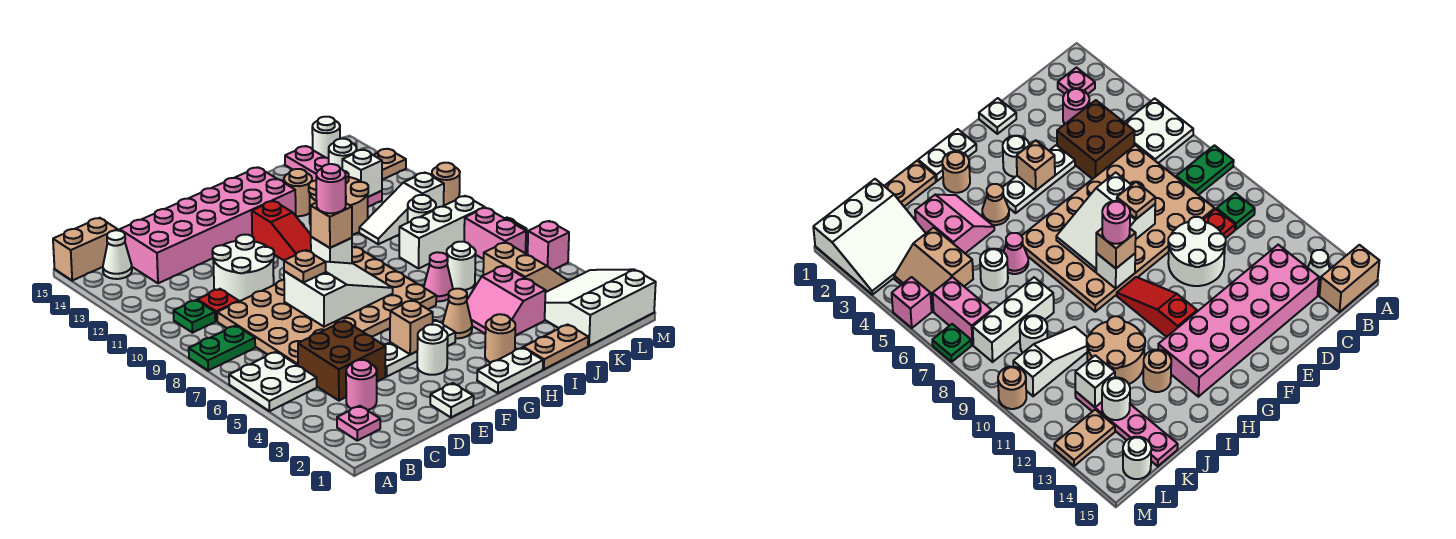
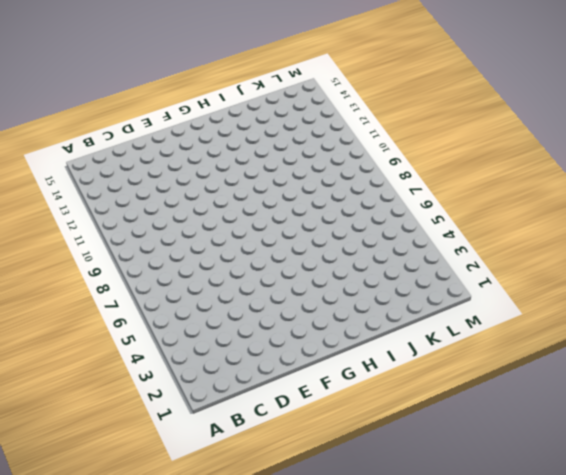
none -> white plate A5:B6 level 1
none -> green plate A8:B8 level 1
none -> tan brick A15:B15 level 1
none -> pink plate B2 level 1

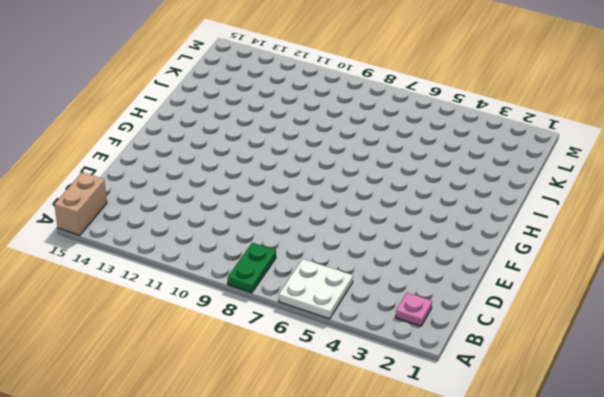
none -> green plate B10 level 1
none -> white cone B14 level 1
none -> pink round brick C3 level 1
none -> brown brick C4:D5 level 1

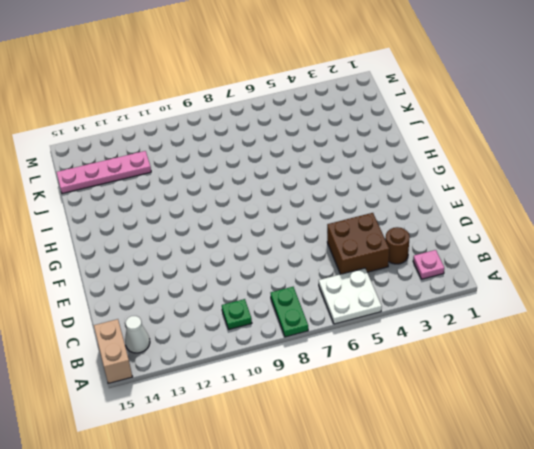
brown round brick C3 level 1 -> pink round brick C3 level 1
none -> tan plate C6:H9 level 1
none -> red plate C10 level 1
none -> pink brick C13:H14 level 1
none -> white round brick D10:E11 level 1

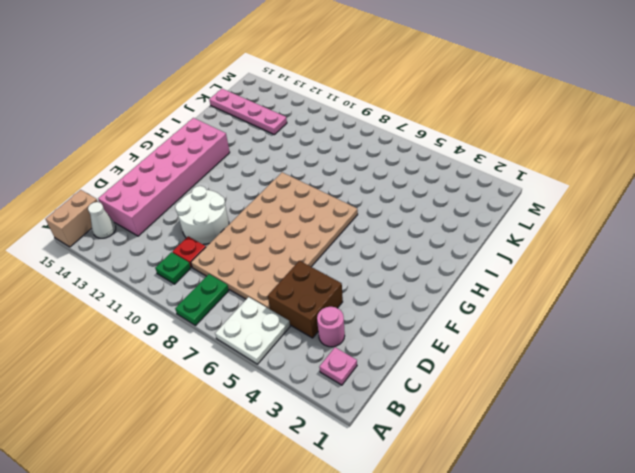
none -> white plate E1 level 1
none -> white plate E4:G4 level 1
none -> white round brick F3 level 1
none -> white plate G1:H1 level 1

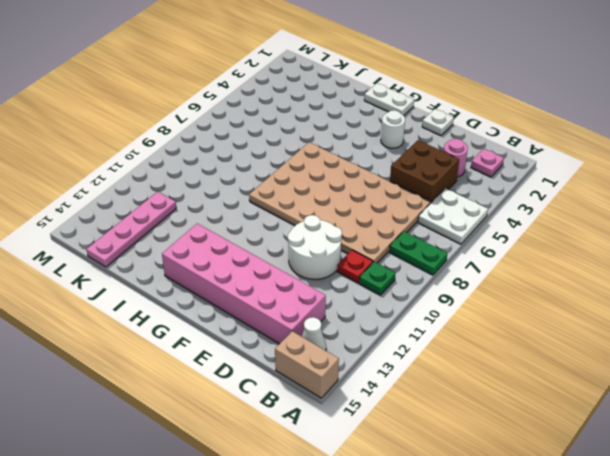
none -> white plate E4:G4 level 1
none -> red slope G10:G12 level 1 top 12
none -> tan round brick H2 level 1
none -> tan cone H4 level 1

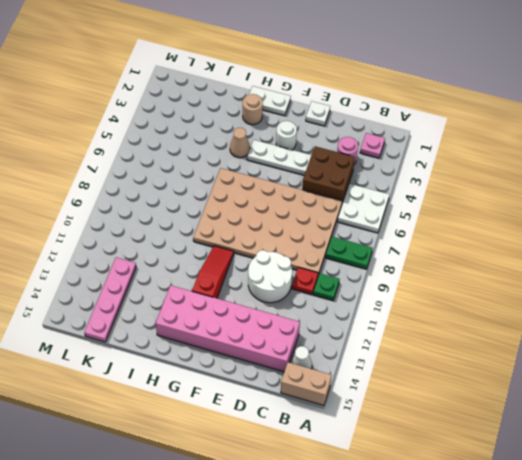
none -> tan plate I1:J1 level 1
none -> pink slope I3:J4 level 1 top J
none -> pink cone I6 level 1
none -> tan round brick I11:J12 level 1

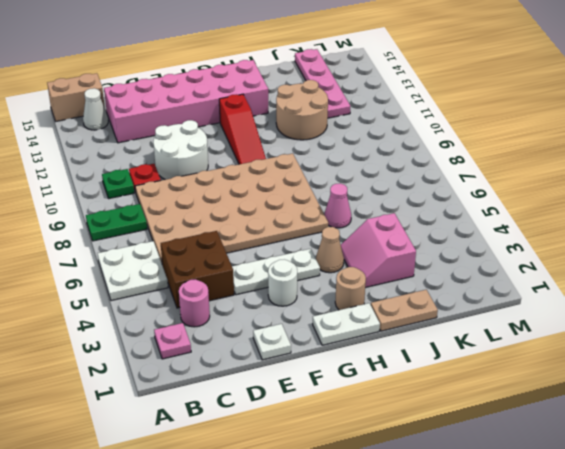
none -> tan round brick I13 level 1
none -> white round brick J6 level 1
none -> white brick J8:L8 level 1
none -> white slope J10:L10 level 1 top L

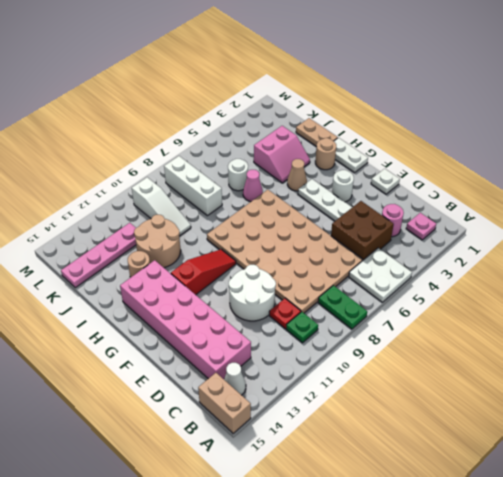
none -> white slope K1:M3 level 1 top 1
none -> tan slope K4:L5 level 1 top K
none -> white round brick K9 level 1
none -> pink brick L6:L7 level 1

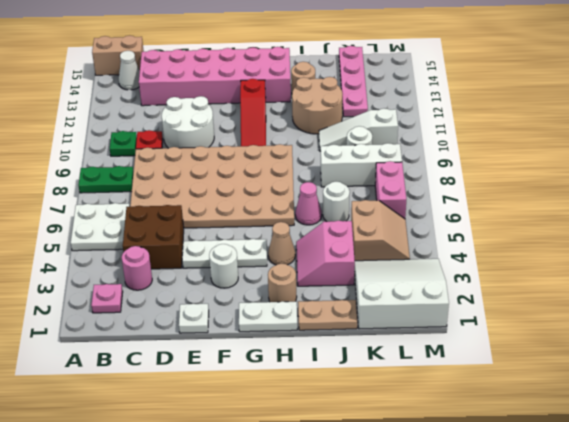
none -> tan plate L13:M13 level 1
none -> white round brick L15 level 1
none -> pink brick M5 level 1
none -> green plate M7 level 1

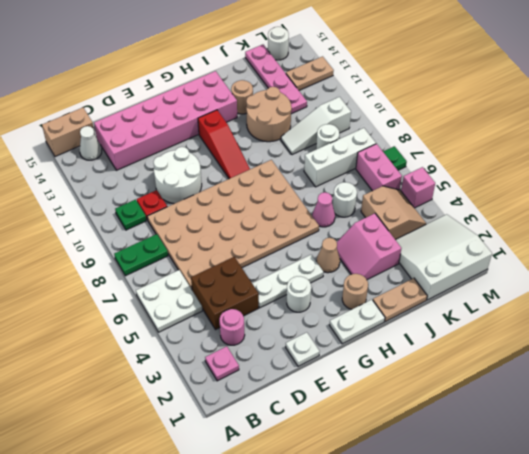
none -> tan round brick M10 level 1
none -> white slope E7:G8 level 2 top E
none -> tan brick F4 level 2
none -> white brick G9 level 2

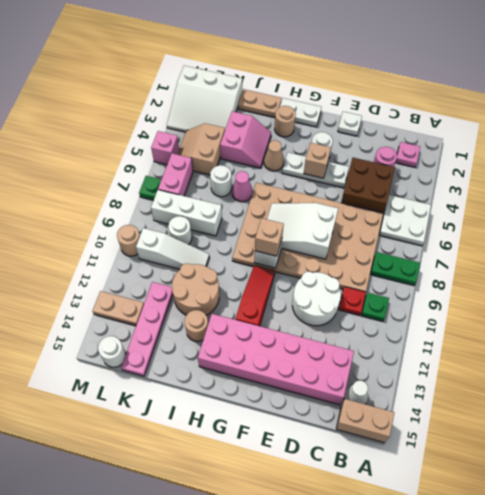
none -> white brick K12 level 2
none -> white round brick K13 level 2
none -> tan plate E8 level 3
none -> pink round brick G9 level 4

